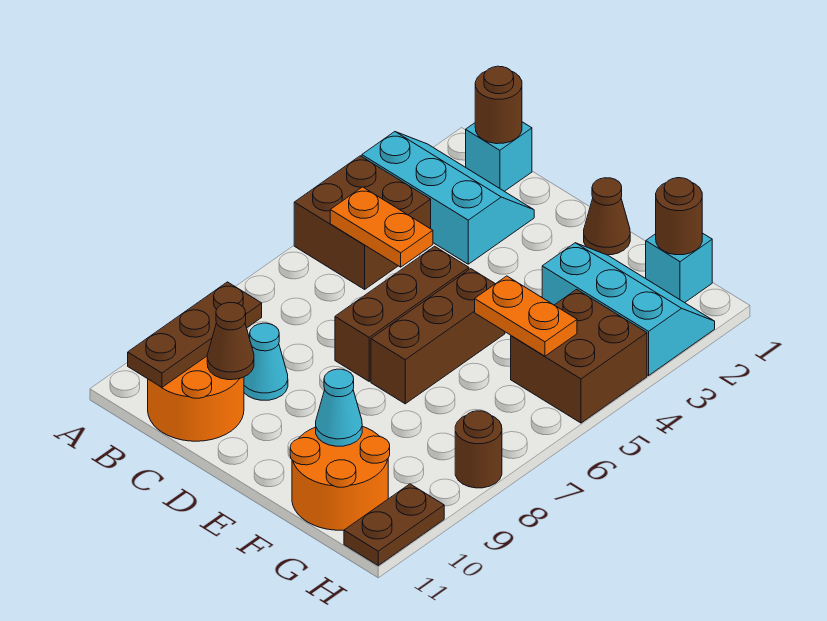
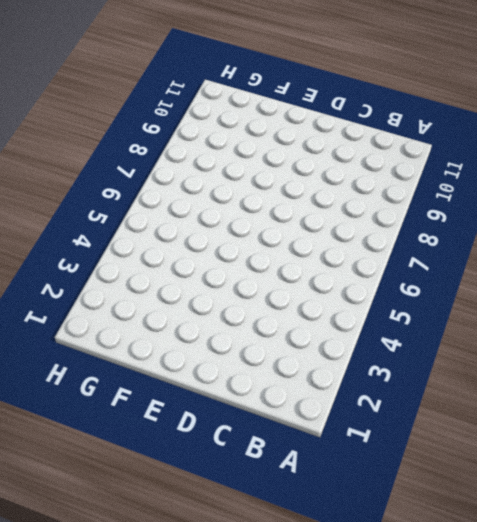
none -> cyan slope A2:C3 level 1 top 3
none -> brown brick A4:B5 level 1
none -> cyan brick B1 level 1

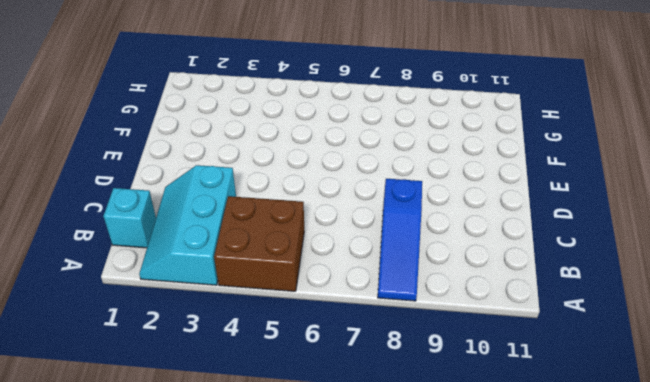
blue slope A8:C8 level 1 top C -> none
none -> orange round brick B10:C11 level 1
none -> cyan cone C9 level 1
none -> brown brick D5:D7 level 1

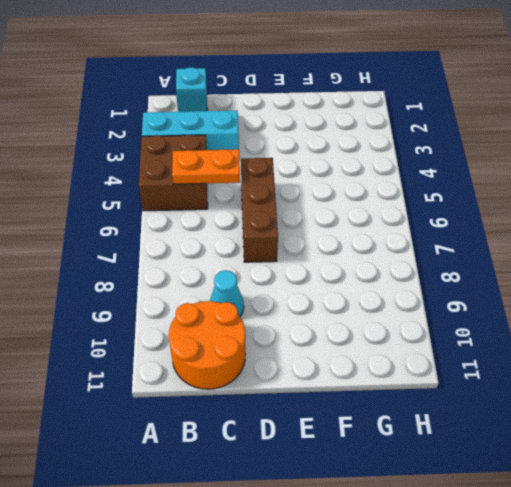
none -> brown cone E1 level 1
none -> brown brick E5:E7 level 1
none -> cyan slope F2:H3 level 1 top 3

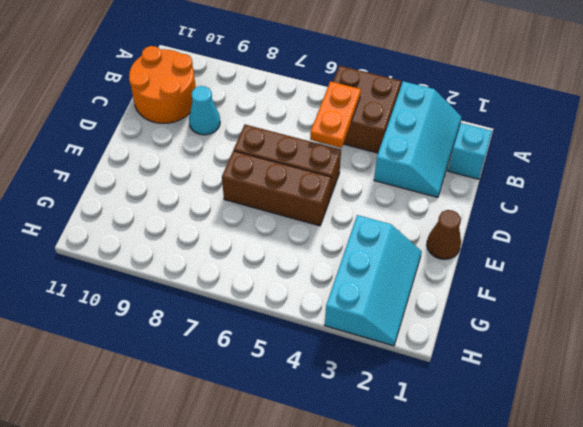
none -> orange round brick F10:G11 level 1
none -> cyan brick G1 level 1
none -> brown brick G4:H5 level 1

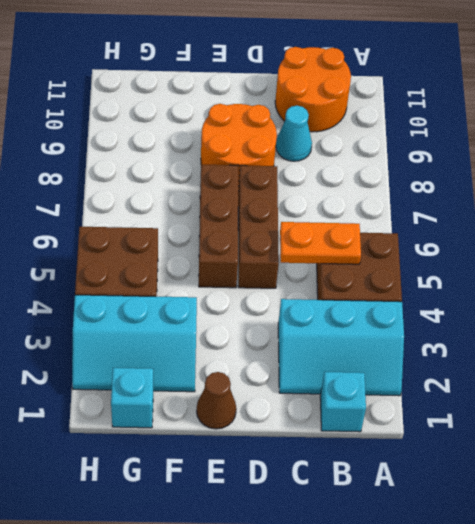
orange round brick D8:E9 level 1 -> orange round brick F10:G11 level 1
none -> brown round brick H8 level 1
none -> brown plate H10:H11 level 1
none -> brown round brick B1 level 2

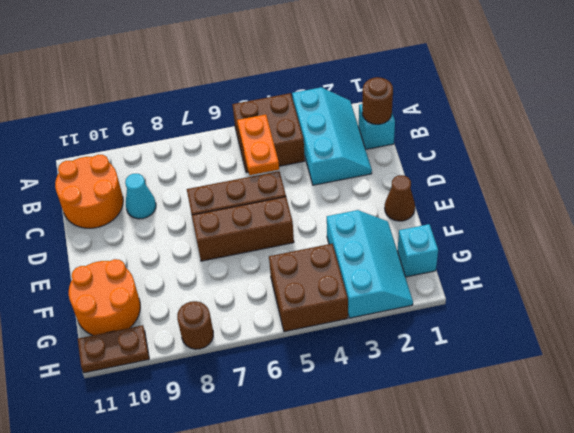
none -> brown plate B9:B11 level 2
none -> brown cone C10 level 2
none -> orange plate F5:G5 level 2

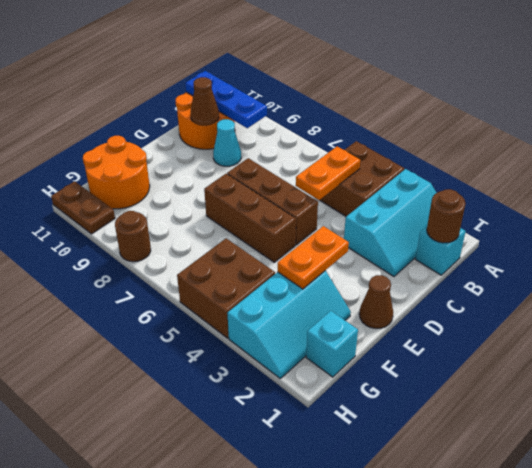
blue plate B9:B11 level 2 -> brown plate B9:B11 level 2
orange plate E3:F3 level 2 -> orange plate F5:G5 level 2
none -> cyan cone F10 level 2
none -> brown round brick G1 level 2

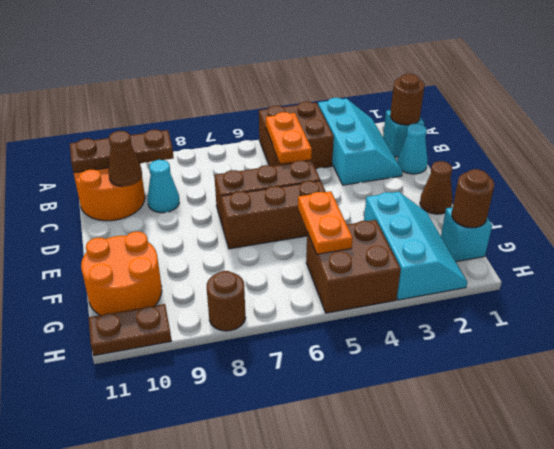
cyan cone C1 level 1 -> cyan cone F10 level 2

